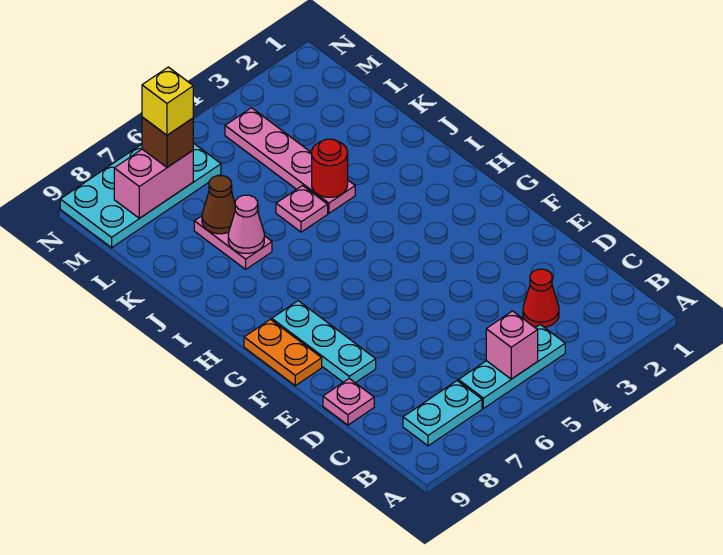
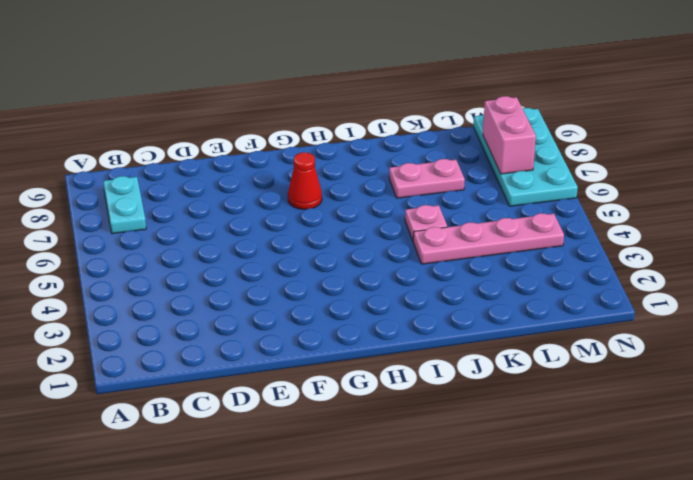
red cone G7 level 1 -> red cone C3 level 1
none -> cyan plate B4:B6 level 1
none -> pink plate D9 level 1
none -> cyan plate E8:G8 level 1

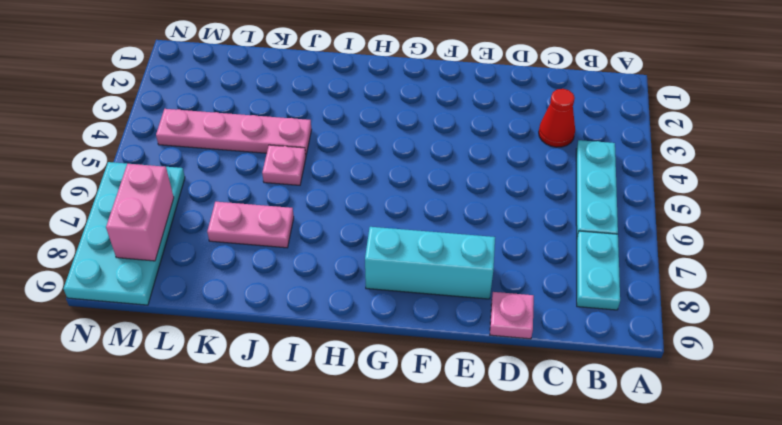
cyan brick E8:G8 level 1 -> cyan plate E8:G8 level 1
none -> orange plate F9:G9 level 1
none -> pink brick B5 level 2
none -> red round brick J4 level 2

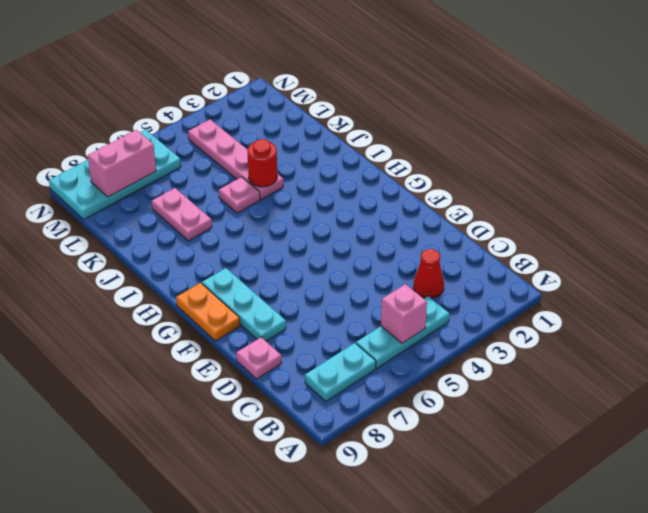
none -> pink cone J7 level 2
none -> brown cone K7 level 2
none -> brown brick M7 level 3

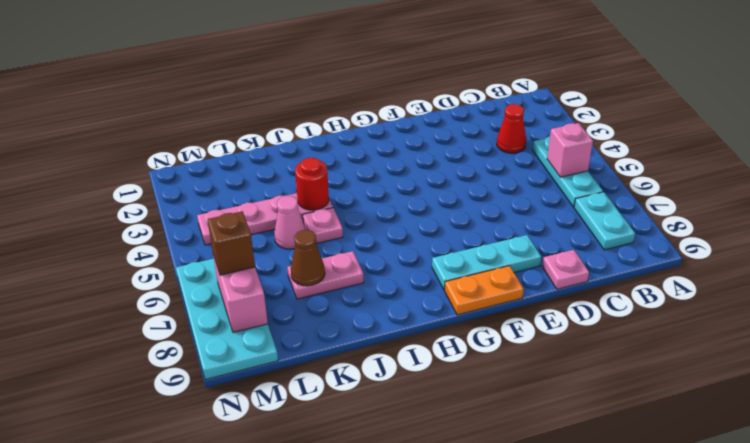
pink cone K5 level 1 -> pink cone J7 level 2
none -> yellow brick M7 level 4

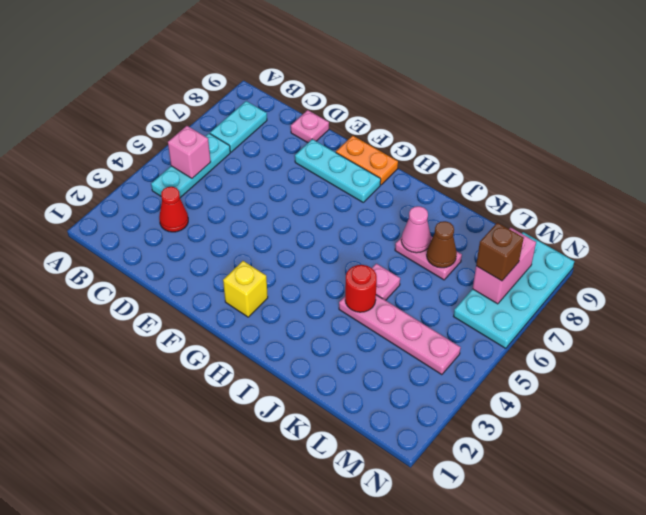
yellow brick G2 level 1 -> yellow brick M7 level 4

